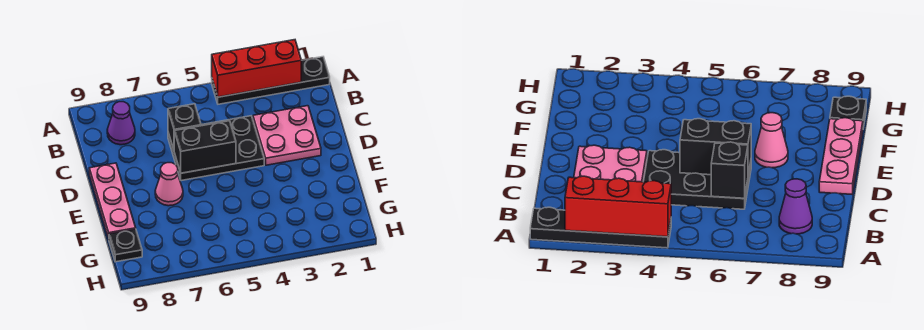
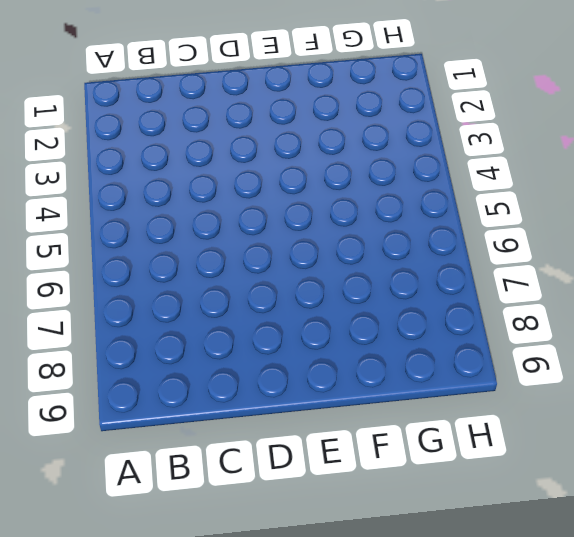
none -> black plate A1:A4 level 1
none -> purple cone B8 level 1

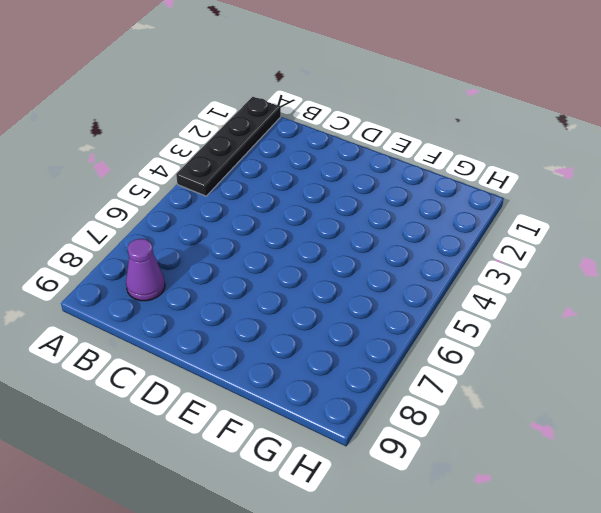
none -> pink plate C2:D3 level 1
none -> black plate C4:D6 level 1

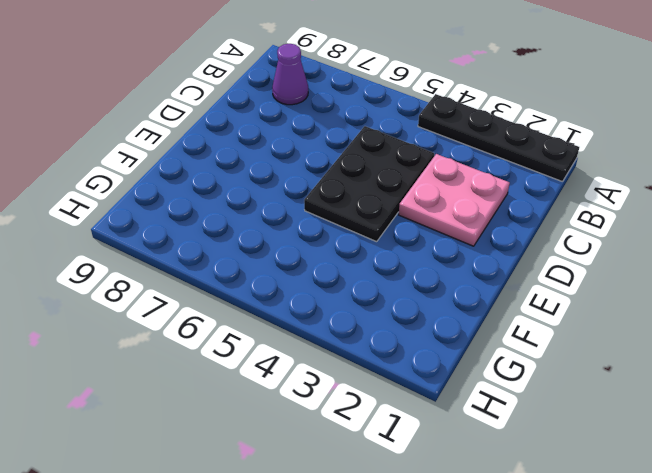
black plate C4:E5 level 1 -> black plate C4:D6 level 1
none -> pink plate D9:F9 level 1
none -> pink cone E7 level 1

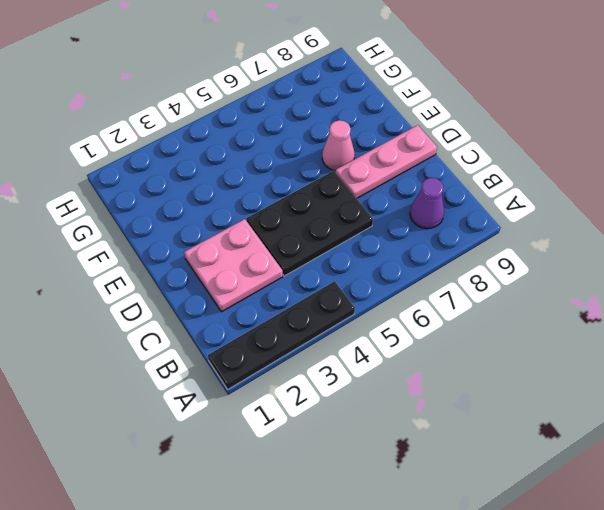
pink plate D7:D9 level 1 -> pink plate D9:F9 level 1
none -> black plate G9 level 1
none -> red brick A2:A4 level 2

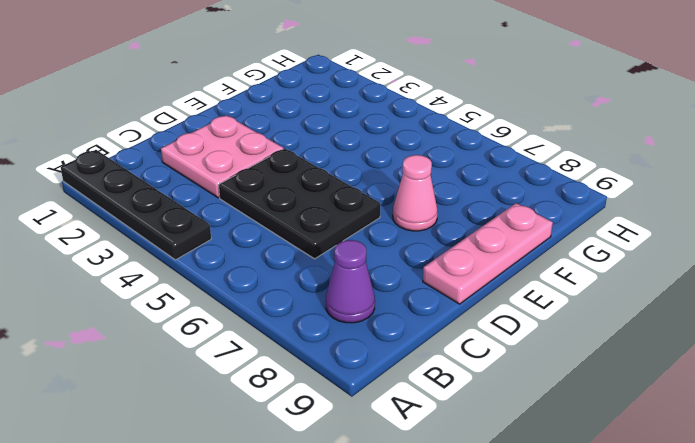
none -> black plate G9 level 1
none -> red brick A2:A4 level 2

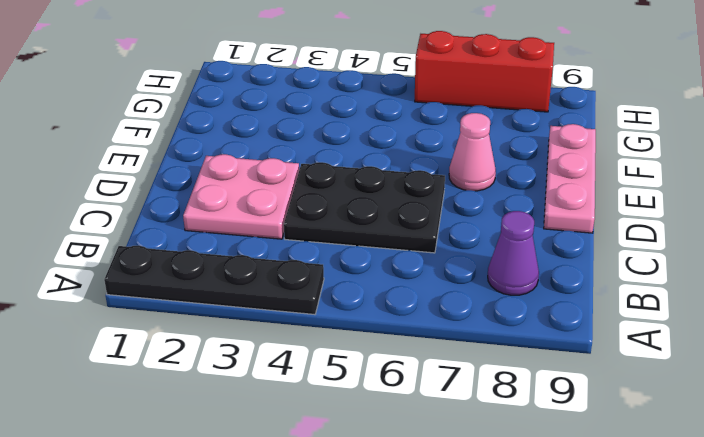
red brick H6:H8 level 1 -> red brick A2:A4 level 2
none -> black plate G9 level 1
none -> black brick C6 level 2

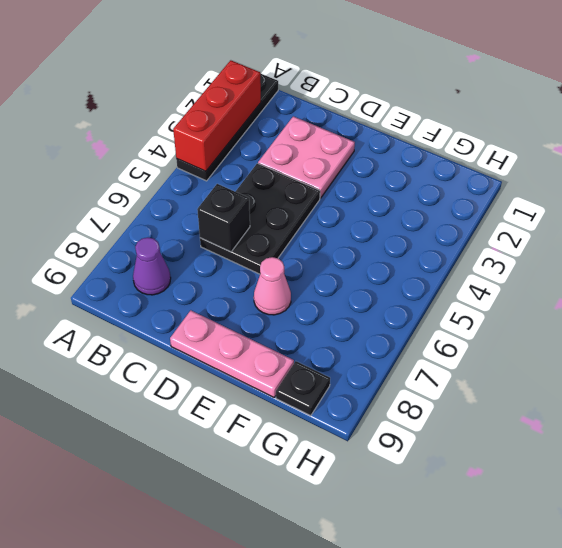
none -> black brick D5:D6 level 2

